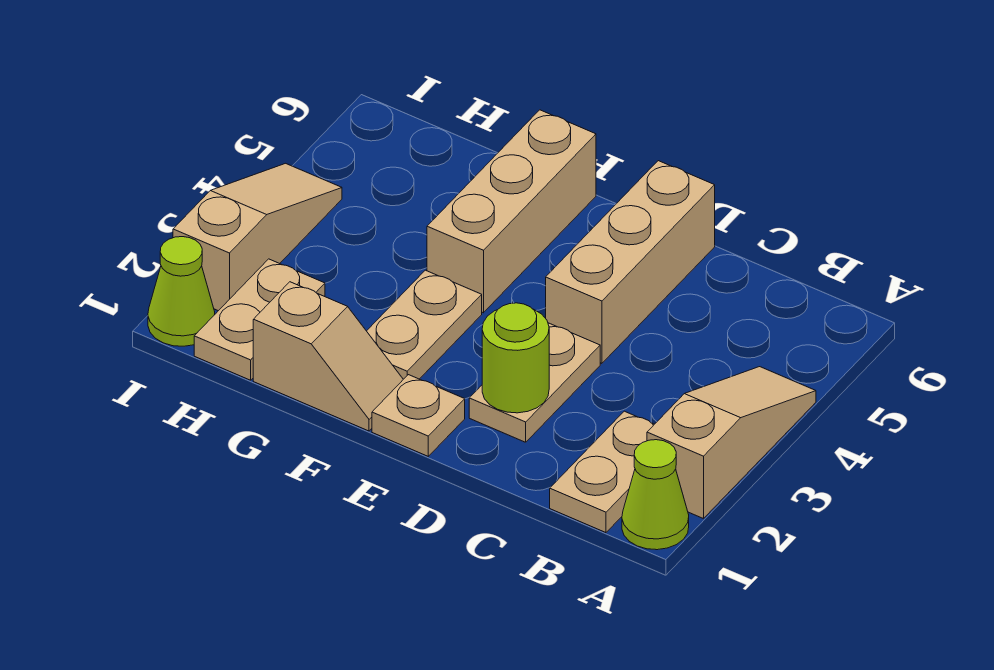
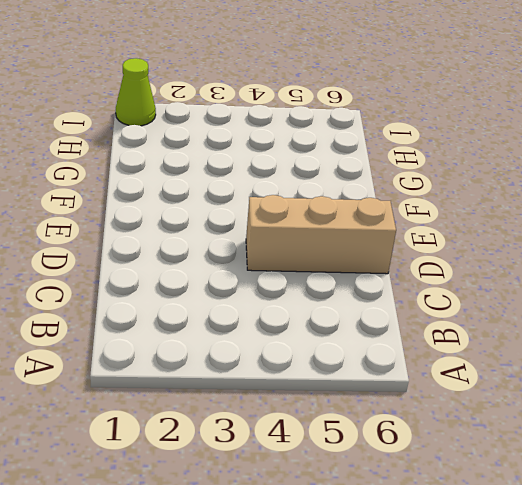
none -> lime cone A1 level 1
none -> tan slope A2:A4 level 1 top 2
none -> tan plate B1:B2 level 1

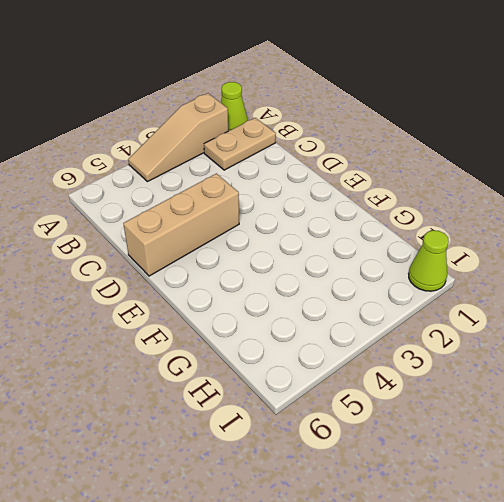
none -> tan plate D2:D3 level 1
none -> tan plate E1 level 1
none -> tan slope F1:G1 level 1 top G

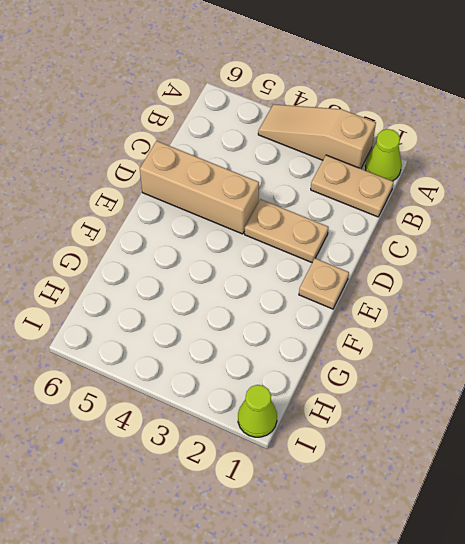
none -> tan slope F1:G1 level 1 top G
none -> tan plate F2:F3 level 1
none -> tan brick F4:F6 level 1

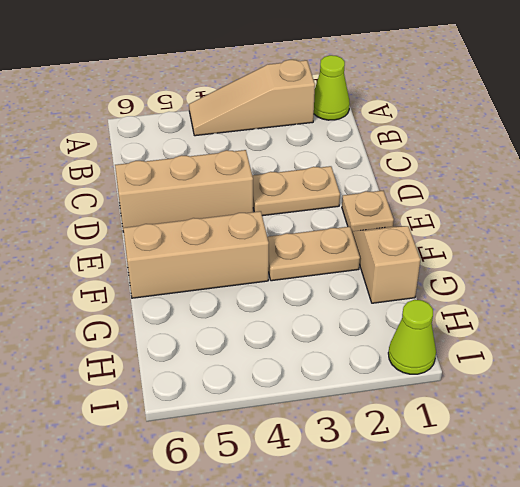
none -> tan plate B1:B2 level 1
none -> tan plate H1:H2 level 1
none -> tan slope I2:I4 level 1 top 2

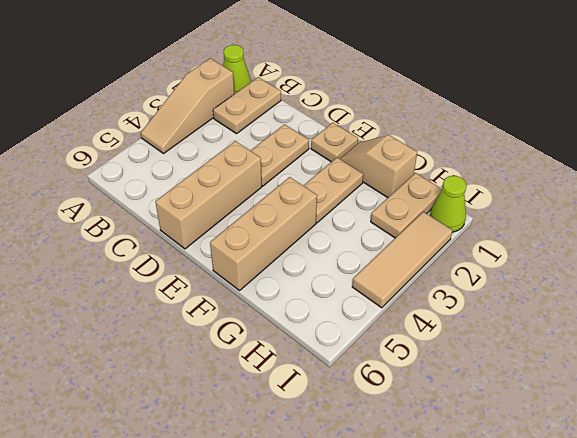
tan tile I2:I4 level 1 -> tan slope I2:I4 level 1 top 2
none -> lime round brick D2 level 2

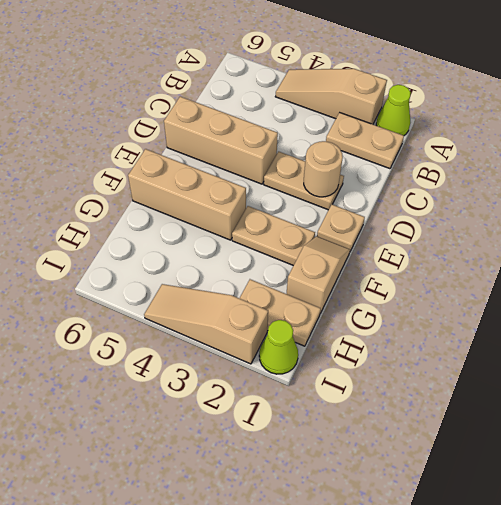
tan round brick D2 level 2 -> lime round brick D2 level 2

